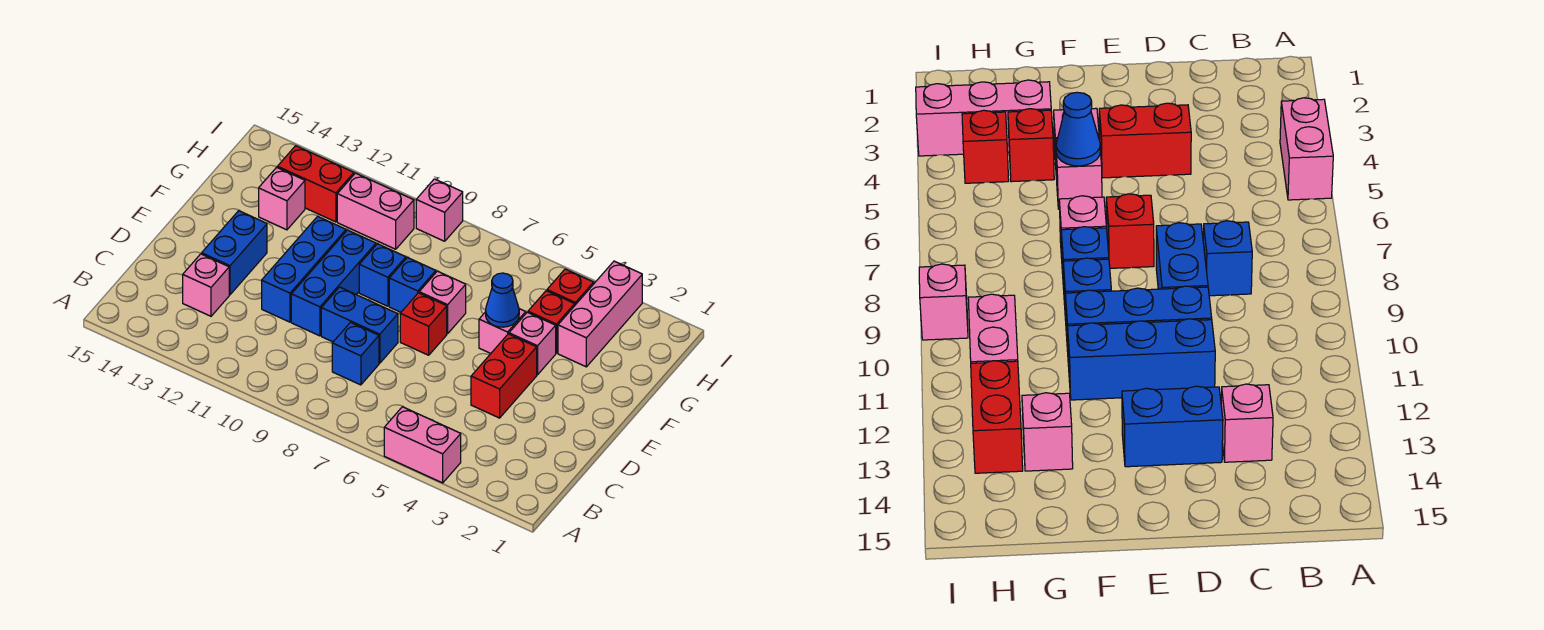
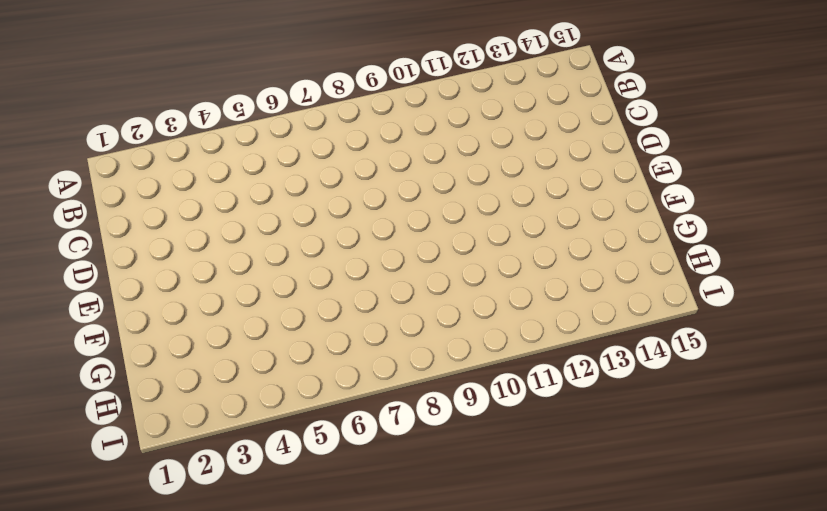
none -> pink brick A4:A5 level 1
none -> blue brick C8 level 1
none -> pink brick C13 level 1

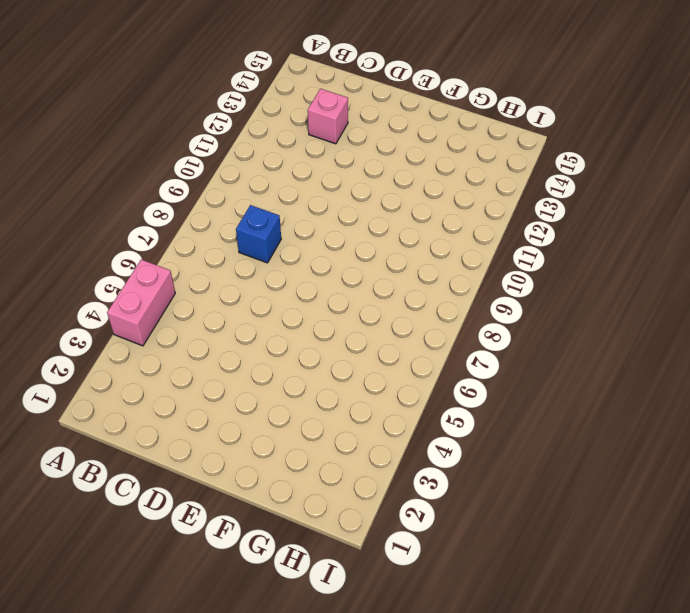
none -> red brick D4:E4 level 1
none -> blue brick D8:D9 level 1
none -> blue brick D10:F10 level 1

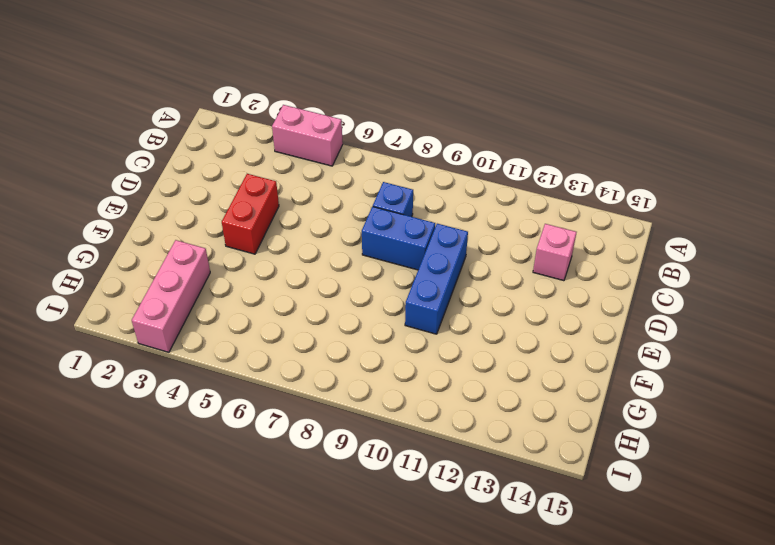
none -> blue brick D11:F11 level 1
none -> blue brick D13:E13 level 1
none -> red brick E7 level 1

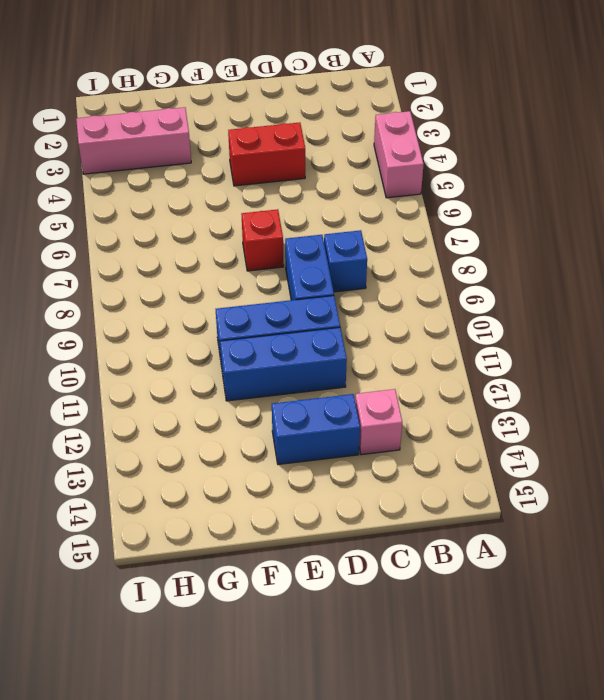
none -> pink brick F4 level 1
none -> pink brick F5 level 1
none -> pink brick F7 level 1

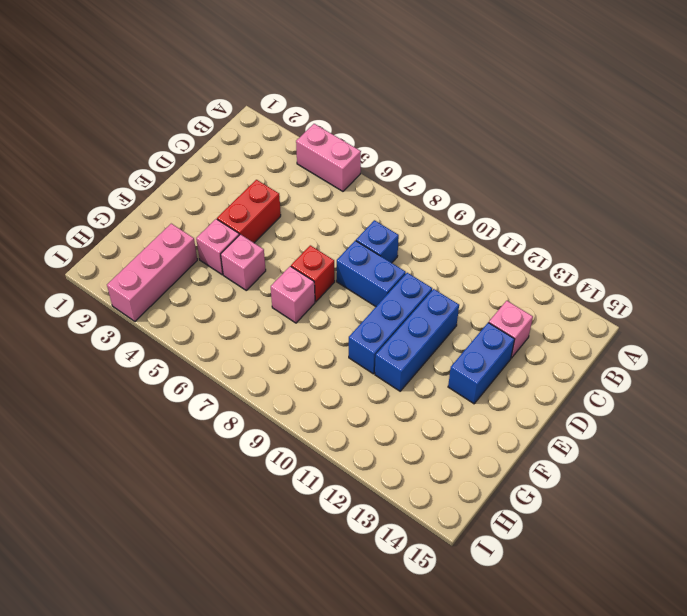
none -> blue brick F8 level 1
none -> blue brick F9 level 1
none -> red brick G4 level 1

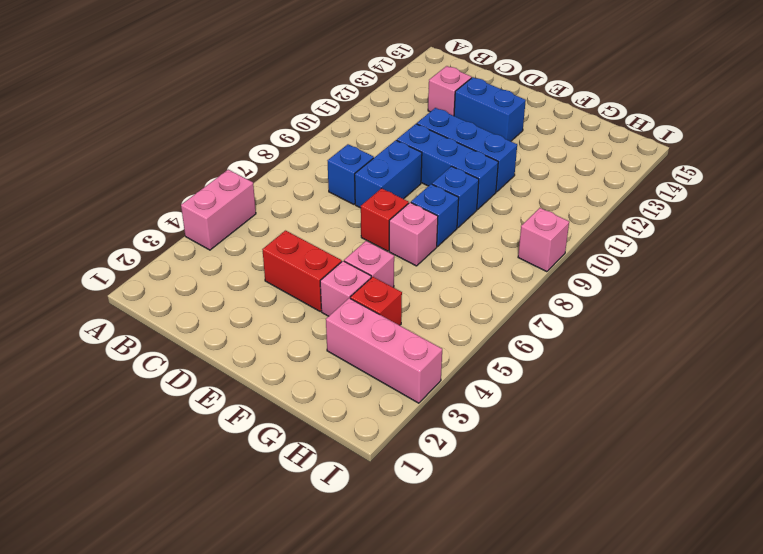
none -> pink brick G13 level 1
none -> red brick H4 level 1
none -> pink brick H10:H11 level 1

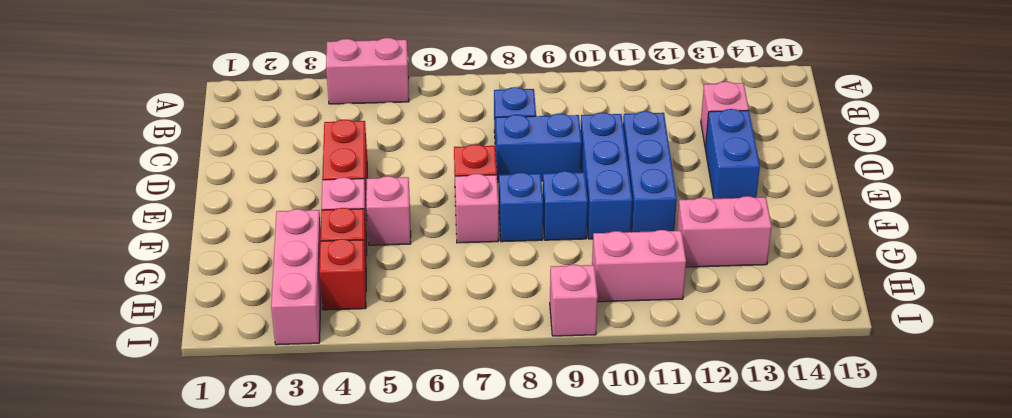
pink brick G12:G13 level 1 -> pink brick G13 level 1
none -> red brick H12:H13 level 1
none -> blue cone F5 level 2

